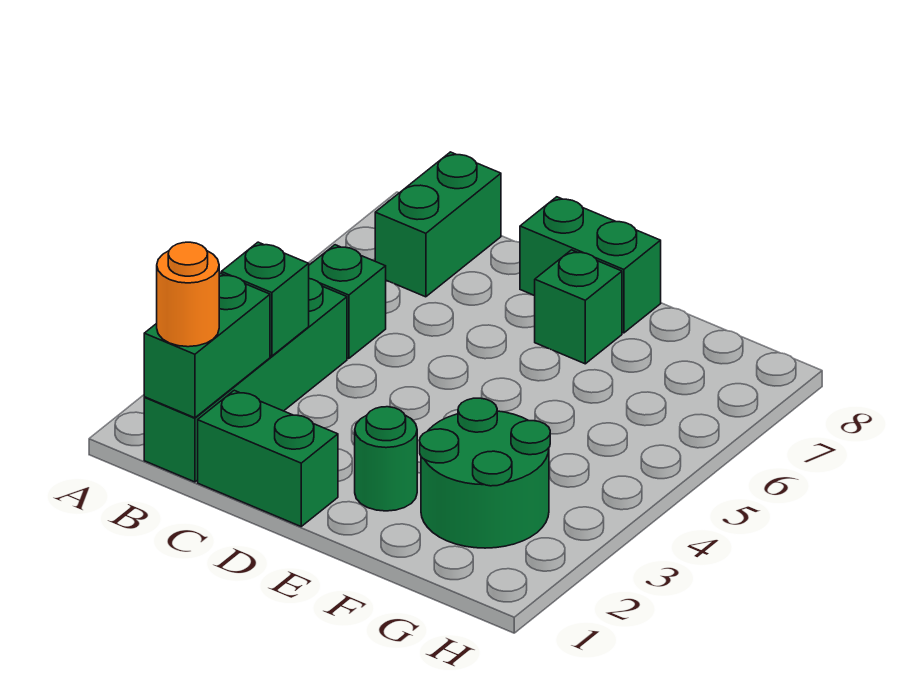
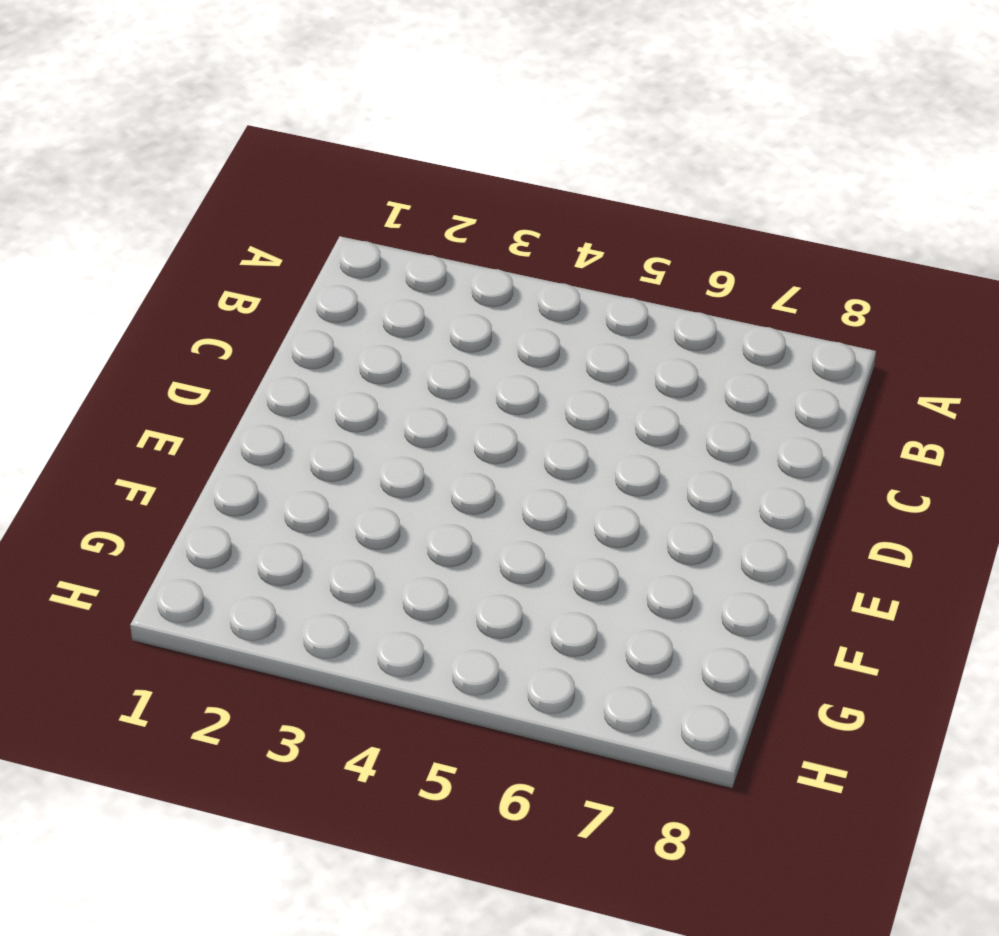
none -> green brick B1:B4 level 1
none -> green brick B5 level 1

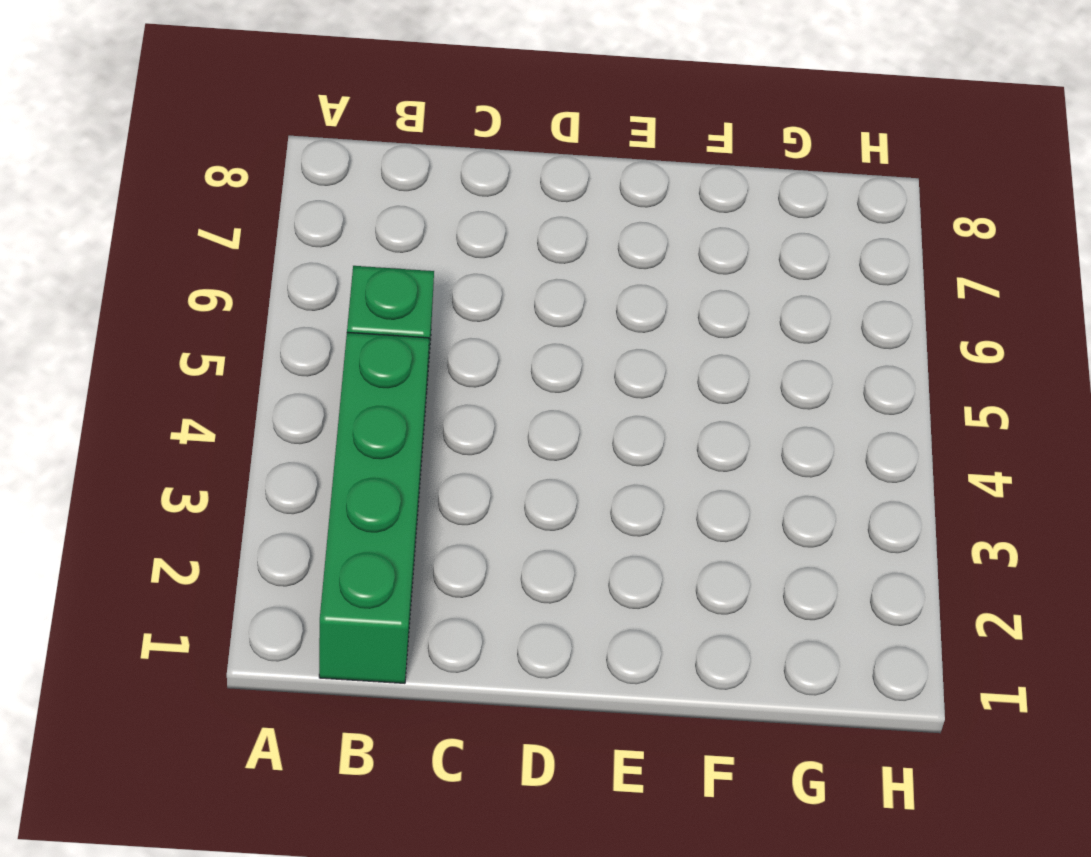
none -> green brick B7:B8 level 1
none -> green brick C1:D1 level 1

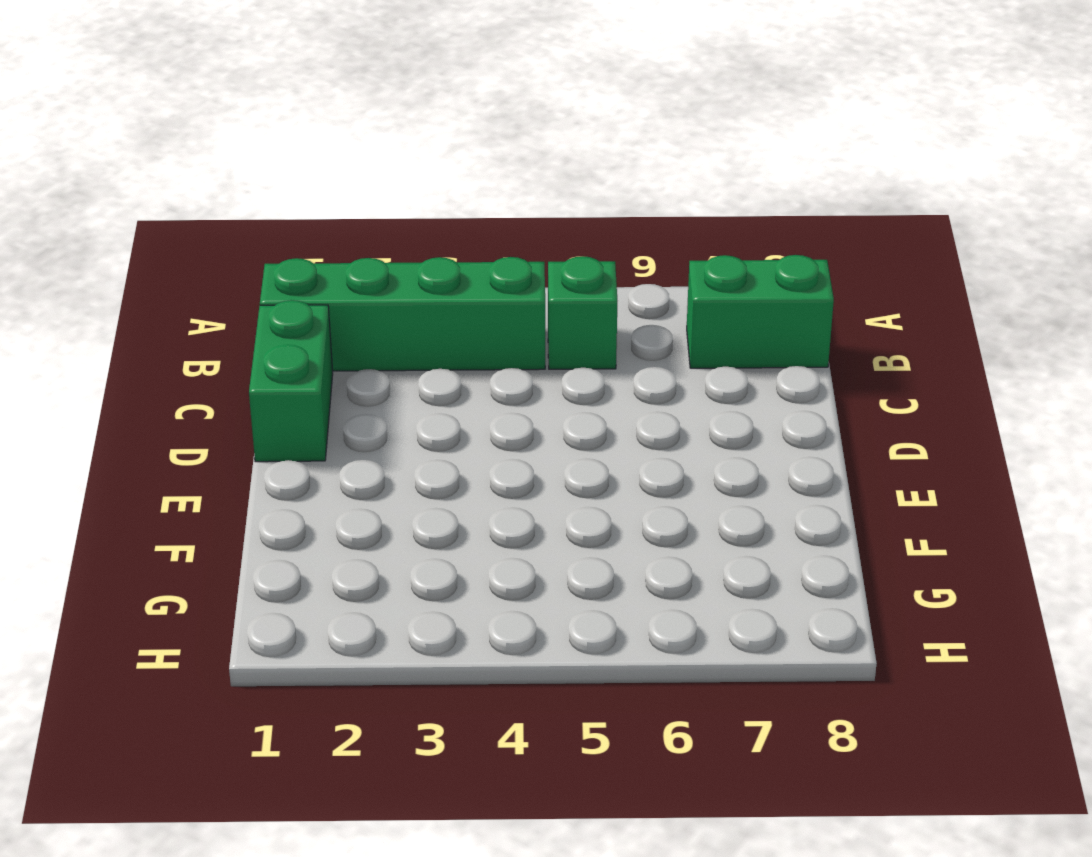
none -> green brick D8:E8 level 1
none -> green round brick E2 level 1

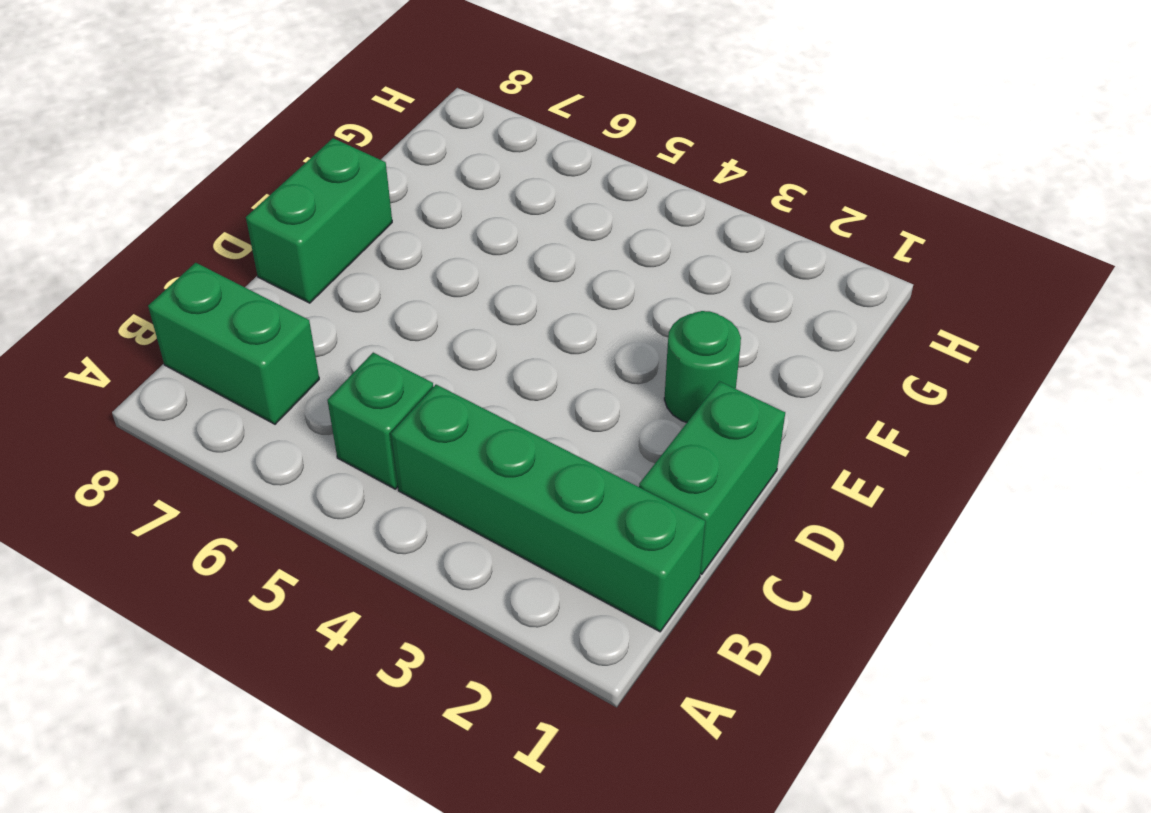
none -> green brick E7 level 1
none -> green round brick F2:G3 level 1

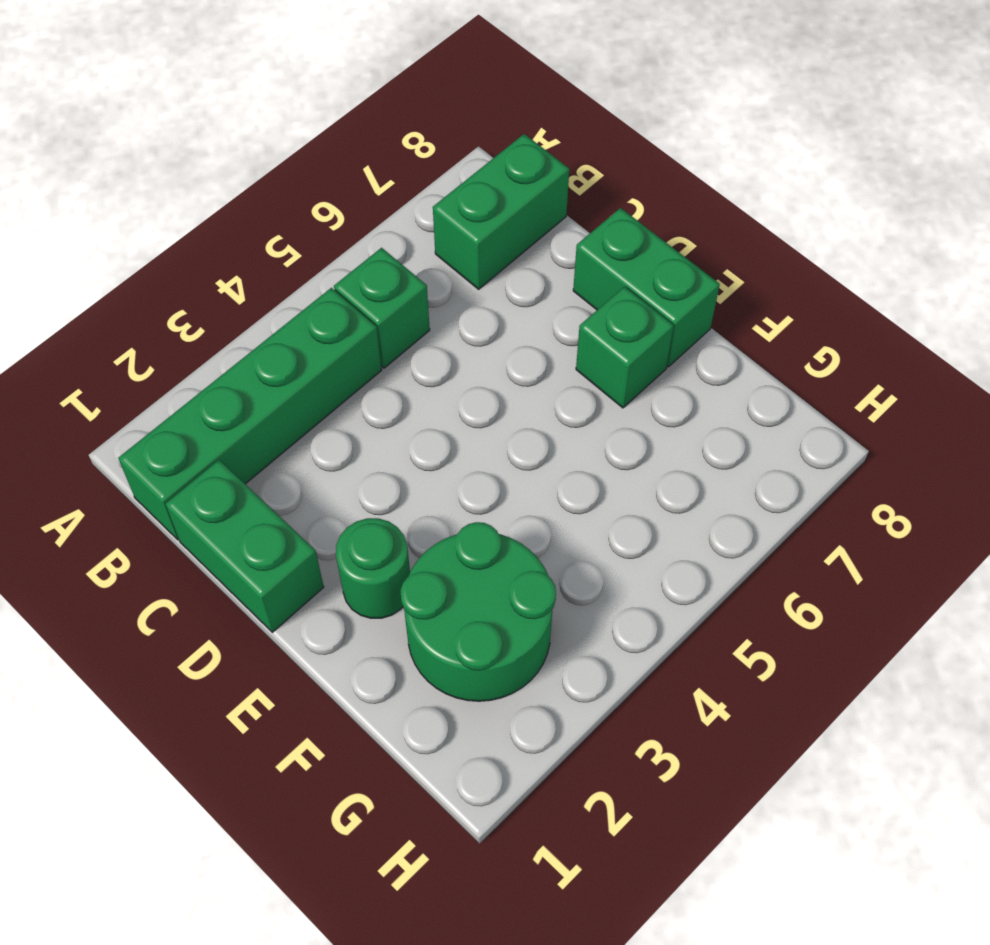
none -> green brick B1:B2 level 2
none -> green brick B3 level 2

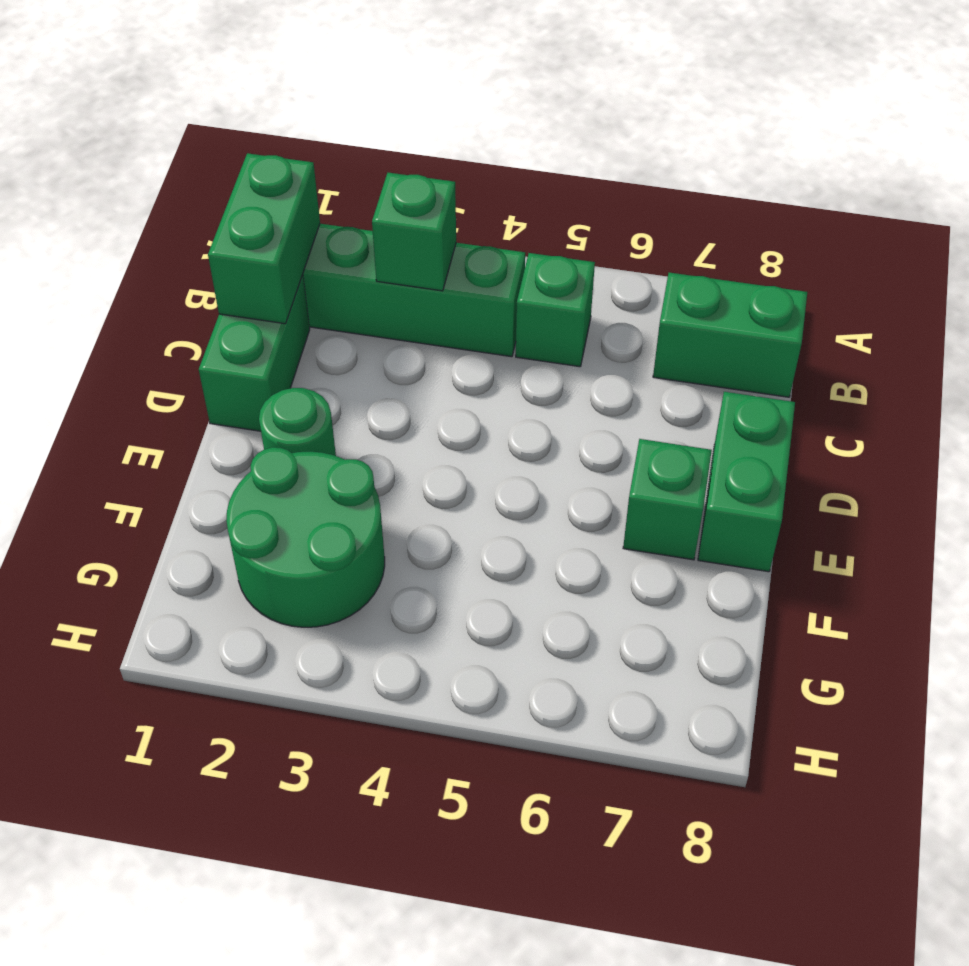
green brick B1:C1 level 2 -> green brick B1:B2 level 2
none -> orange round brick B1 level 3

